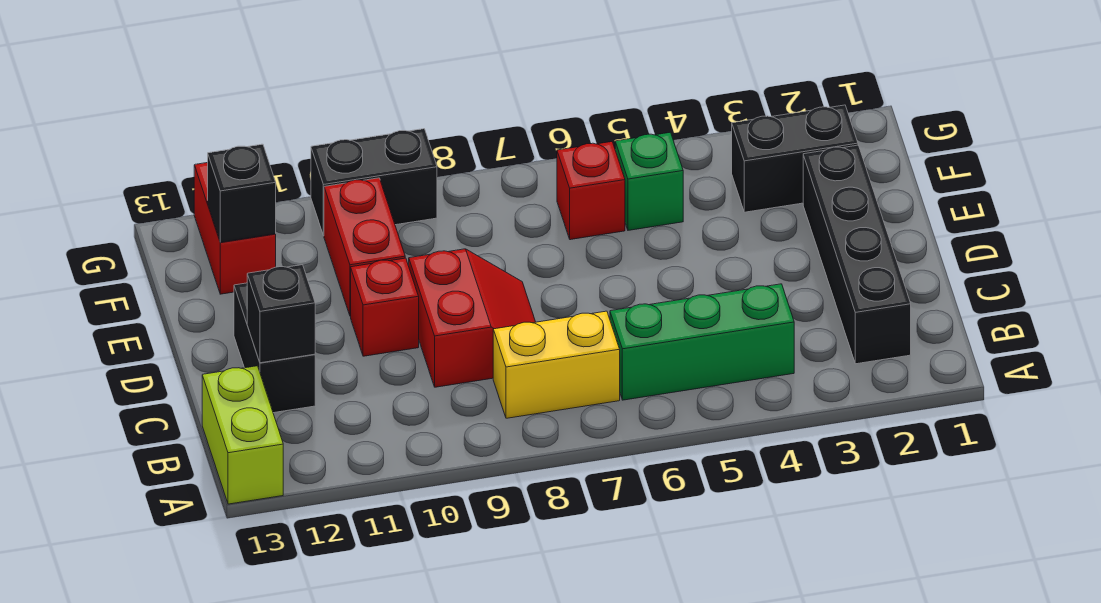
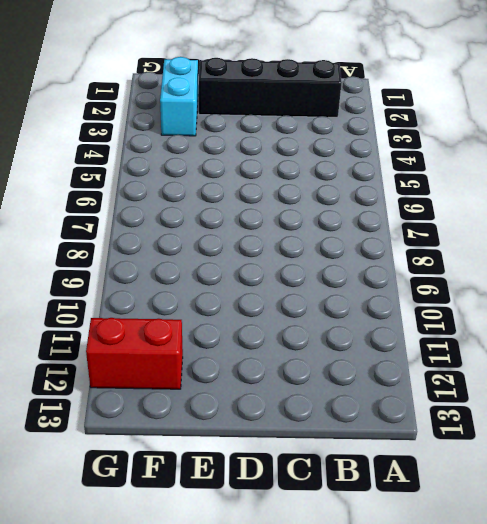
cyan brick F2:F3 level 1 -> black brick F2:F3 level 1
none -> lime brick A13:B13 level 1
none -> green brick B4:B6 level 1
none -> yellow brick B7:B8 level 1

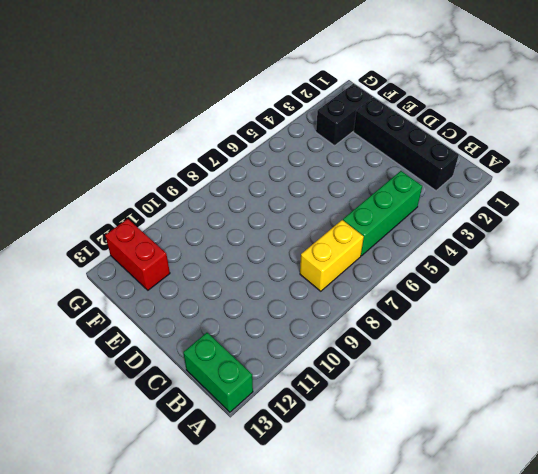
green brick A13:B13 level 1 -> lime brick A13:B13 level 1
none -> red slope C8:D9 level 1 top 9
none -> black brick C12:D12 level 1
none -> red brick D10 level 1

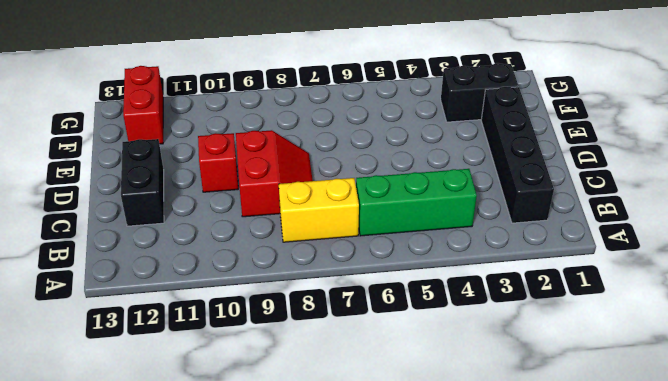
none -> lime brick A13:B13 level 1
none -> red brick E10:F10 level 1
none -> green brick F5 level 1

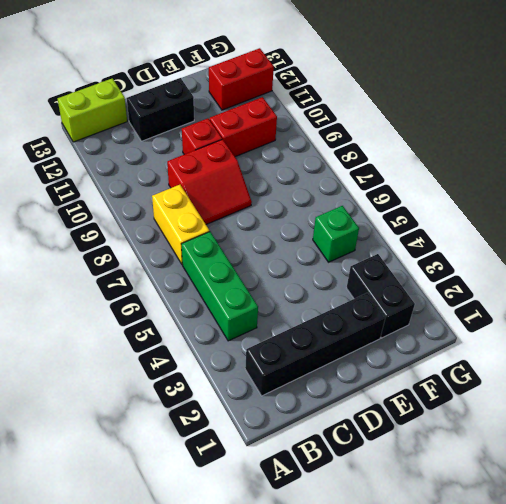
none -> red brick F6 level 1
none -> black brick G9:G10 level 1
none -> black brick C12 level 2

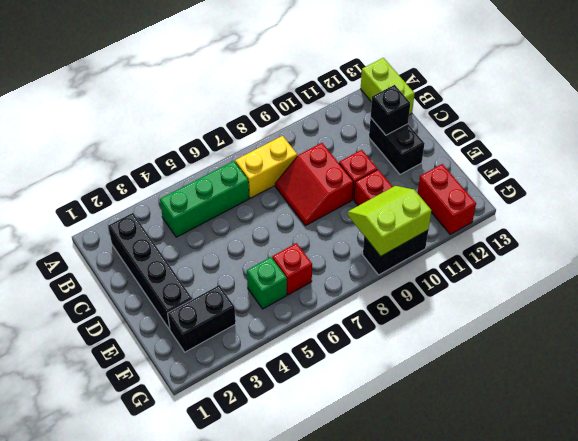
lime slope F9:G10 level 2 top G -> none
none -> black brick F12 level 2

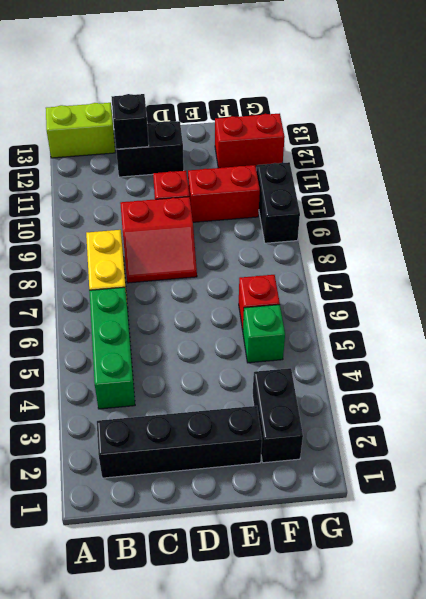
none -> black brick F12 level 2

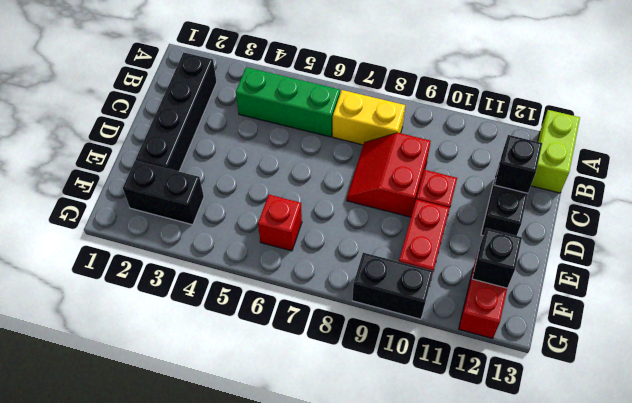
none -> green brick F5 level 1

